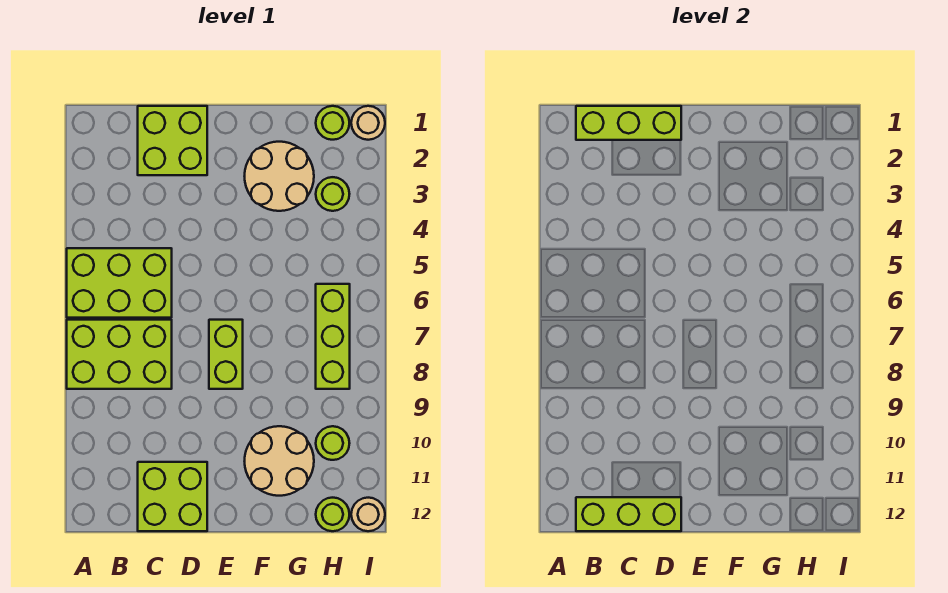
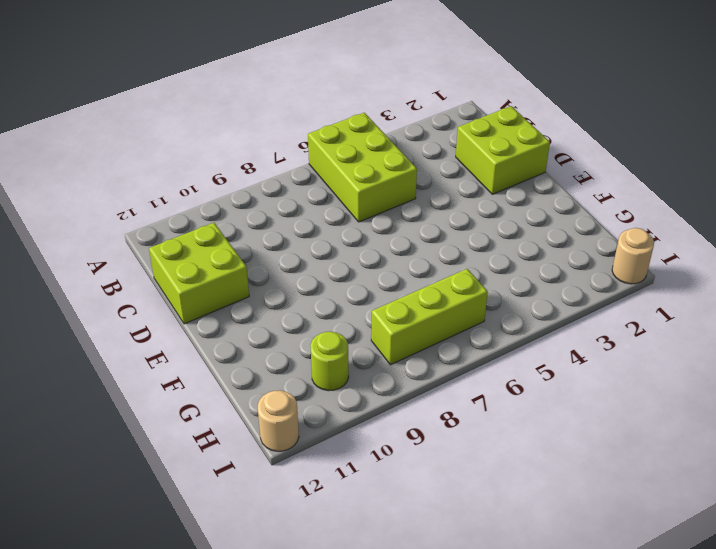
none -> lime brick A7:C8 level 1
none -> lime brick E7:E8 level 1
none -> tan round brick F2:G3 level 1

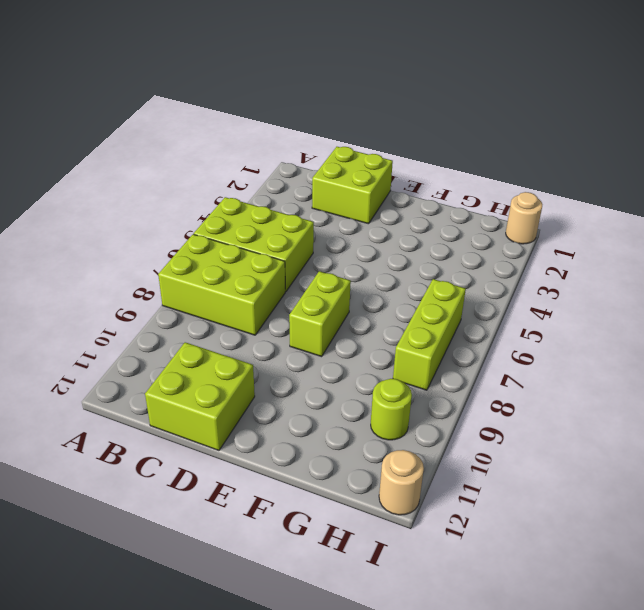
none -> tan round brick F2:G3 level 1
none -> tan round brick F10:G11 level 1
none -> lime round brick H1 level 1

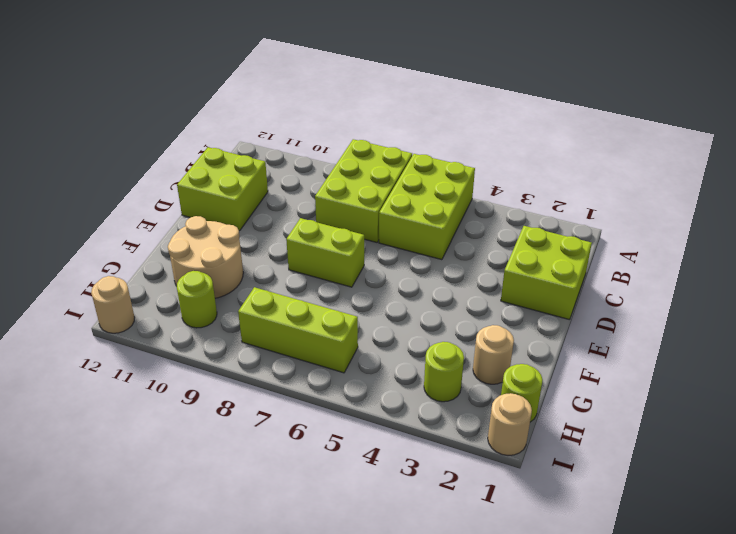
tan round brick G2 level 1 -> tan round brick F2:G3 level 1
none -> lime round brick H12 level 1
none -> lime brick B1:D1 level 2
none -> lime brick B12:D12 level 2

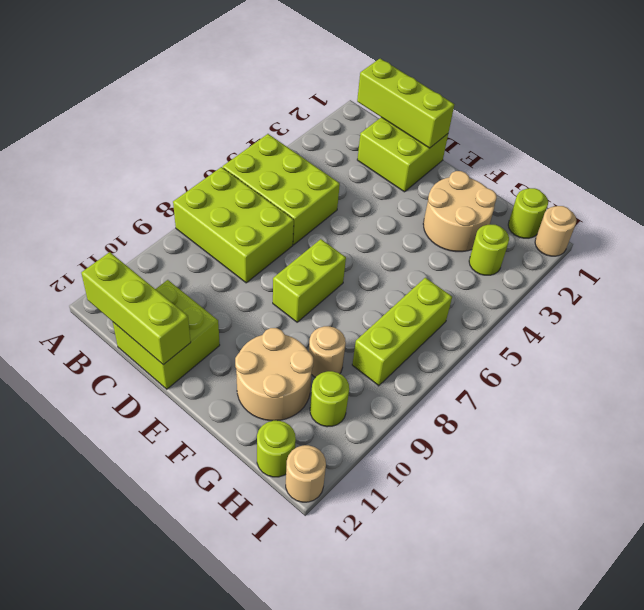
tan round brick G9 level 1 -> none

